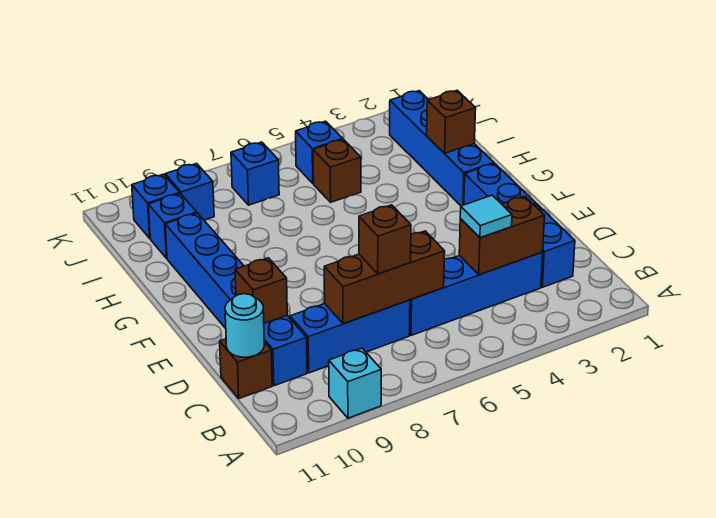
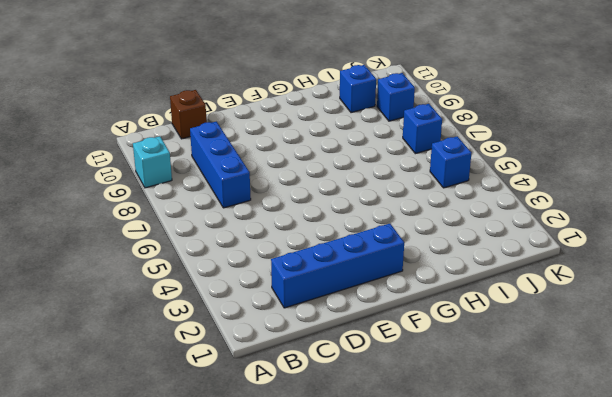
none -> blue brick C3:C6 level 1
none -> blue brick C10:H10 level 1
none -> blue brick G2:J2 level 1

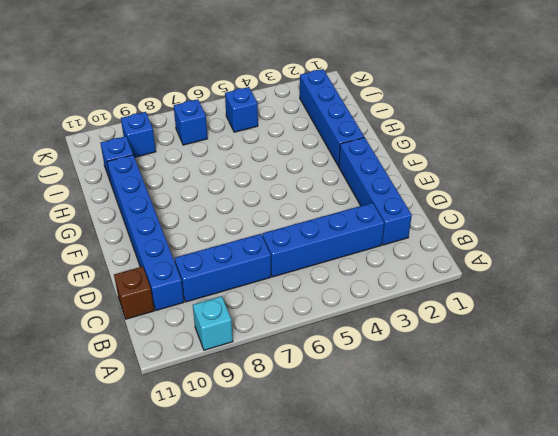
none -> brown brick I5 level 1
none -> blue brick J10 level 1
none -> brown brick C3:C4 level 2

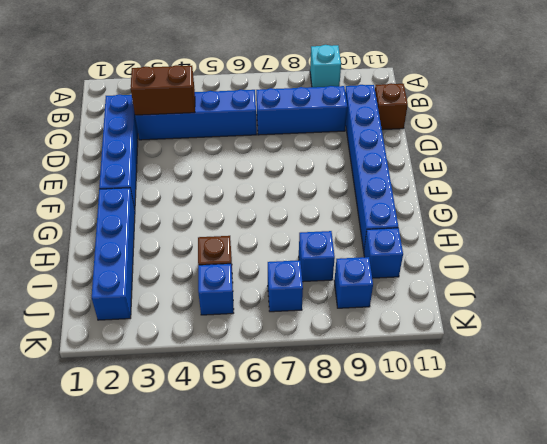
blue brick I8 level 1 -> blue brick J10 level 1
none -> brown brick C6:C8 level 2
none -> cyan round brick C11 level 2
none -> brown brick D10 level 2

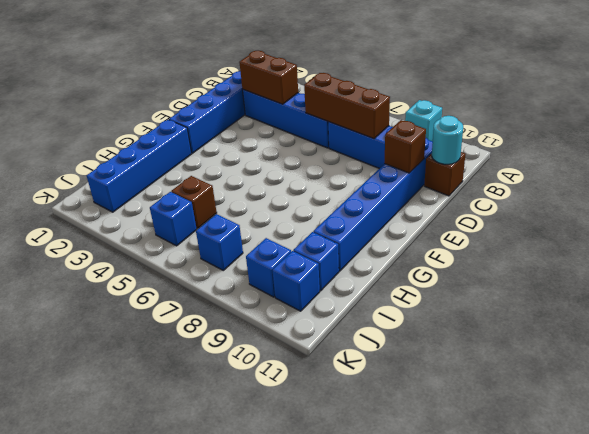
none -> brown brick H2 level 2
none -> cyan tile C4 level 3
none -> brown brick C7 level 3

